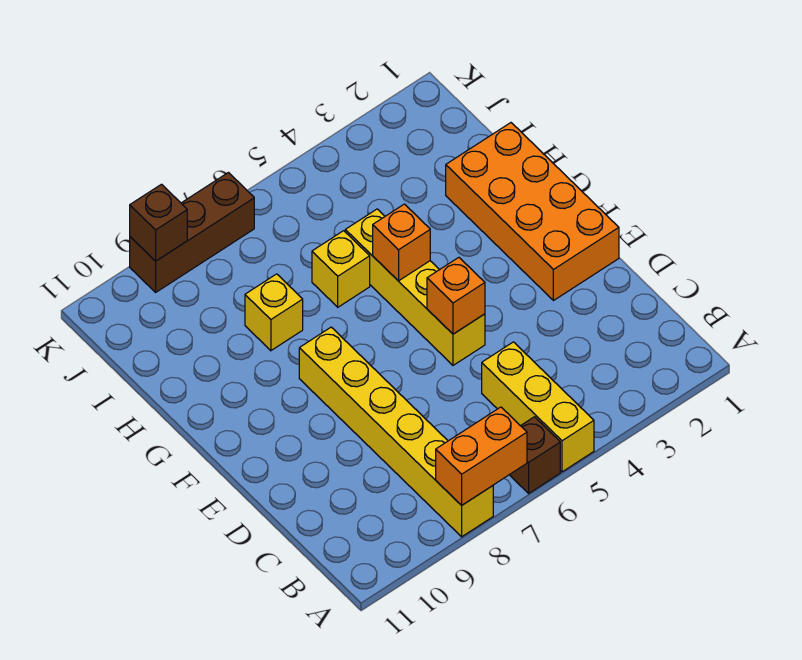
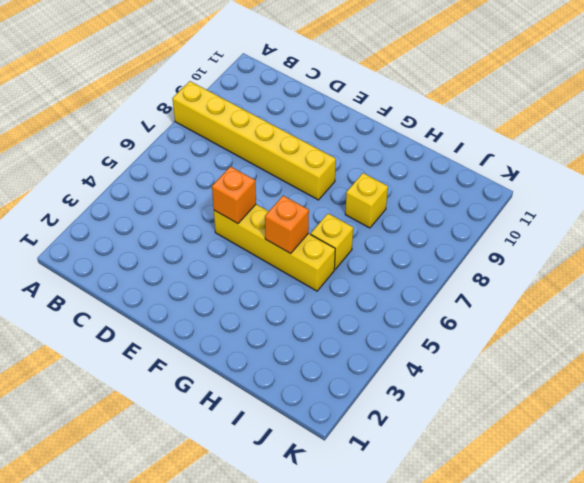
none -> yellow brick A5:C5 level 1
none -> brown brick A6 level 1
none -> orange brick E1:H2 level 1

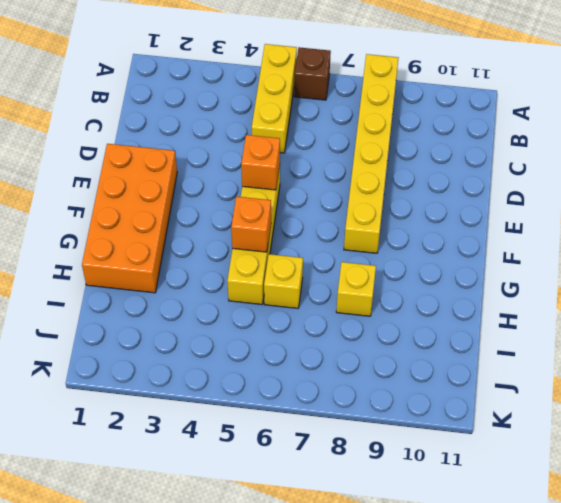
none -> brown brick K7:K9 level 1
none -> orange brick A7:A8 level 2
none -> brown brick K9 level 2

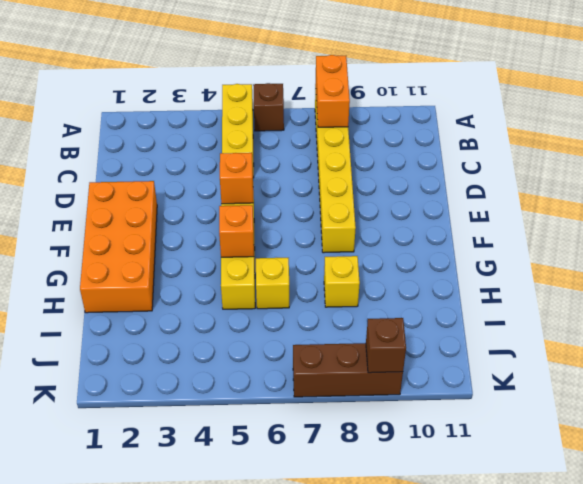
orange brick A8:B8 level 2 -> orange brick A7:A8 level 2

